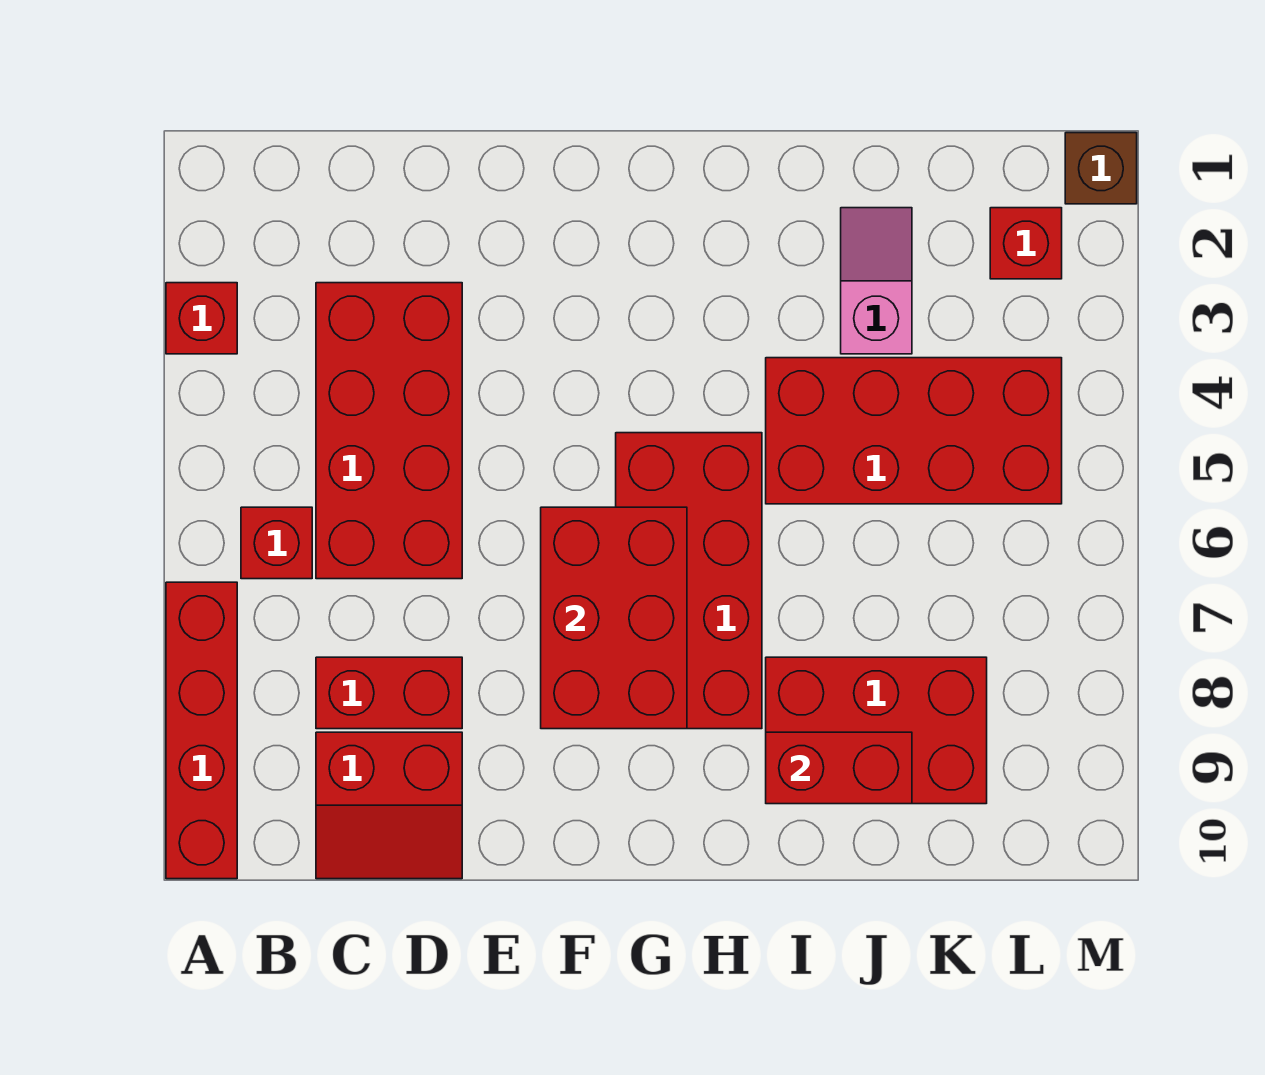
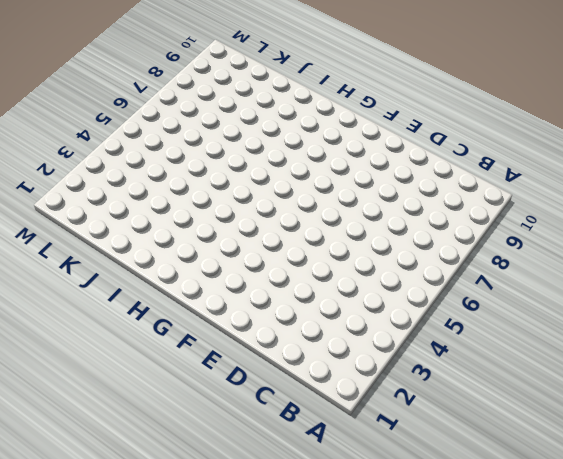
none -> red brick A3 level 1
none -> red brick A7:A10 level 1
none -> red brick B6 level 1

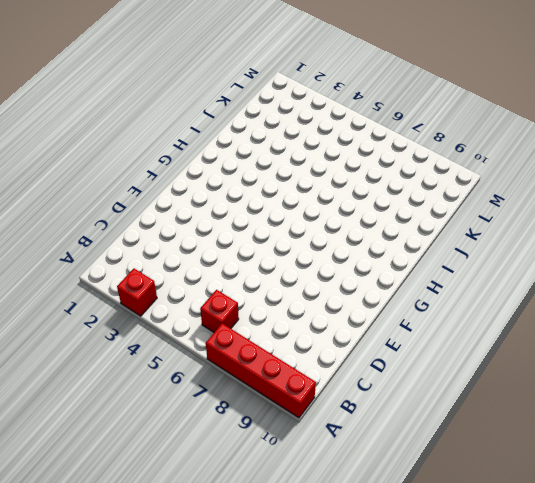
none -> red brick C3:D6 level 1
none -> red brick C8:D8 level 1
none -> red slope C9:D10 level 1 top 9

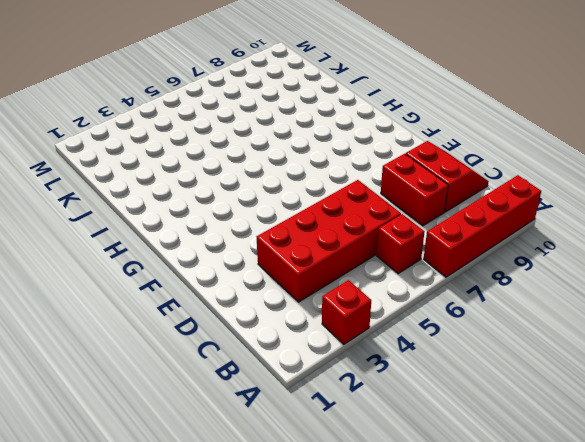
none -> red brick G5:H8 level 1
none -> red brick I4:L5 level 1
none -> red brick I8:K9 level 1

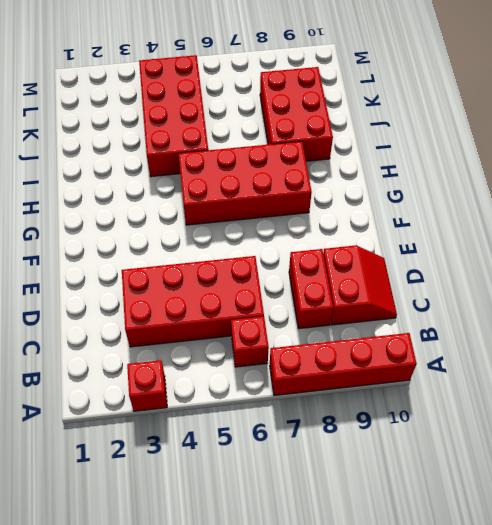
none -> pink slope J2:J3 level 1 top 3
none -> red brick L2 level 1
none -> brown brick M1 level 1

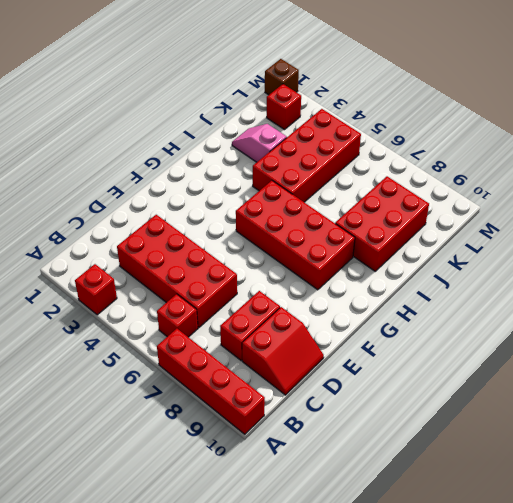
none -> red brick F6:G8 level 2
none -> red brick I9:J9 level 2

